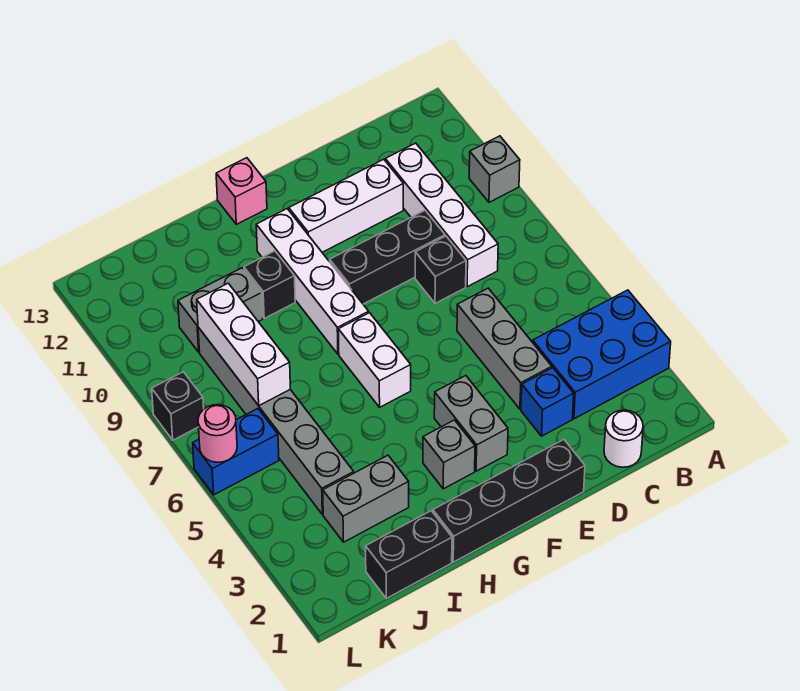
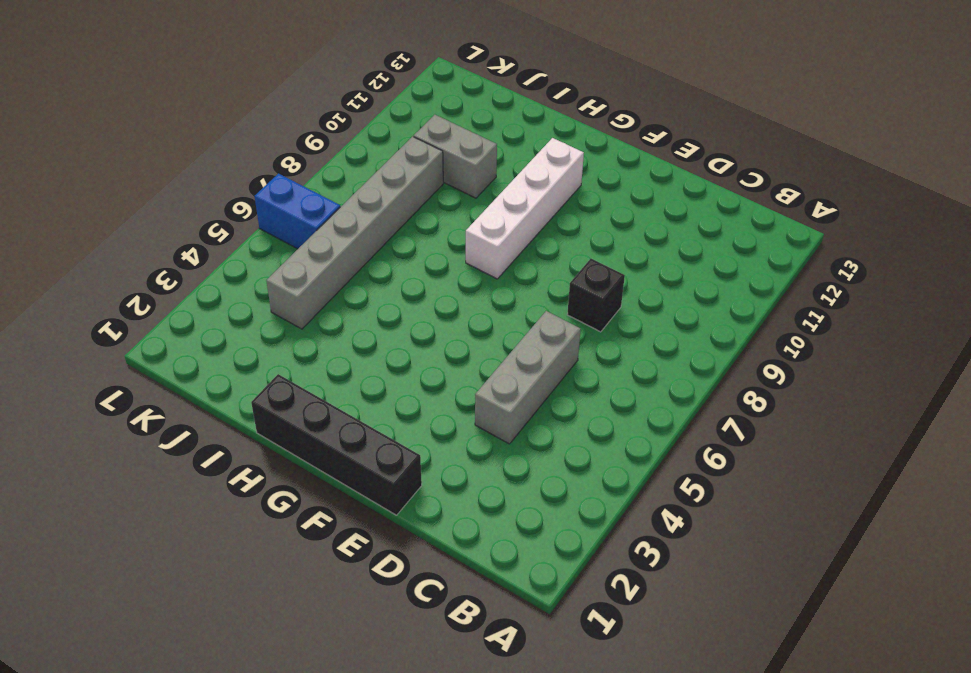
none -> blue brick A3:C4 level 1
none -> grey brick A10 level 1
none -> white round brick C1 level 1

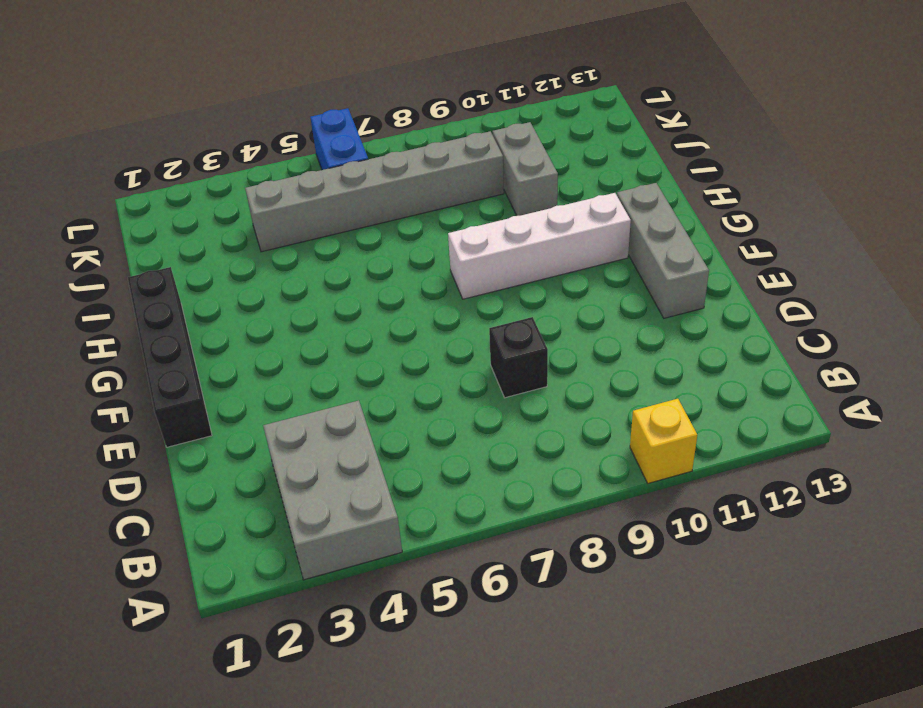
grey brick A3:C4 level 1 -> blue brick A3:C4 level 1
yellow brick A10 level 1 -> grey brick A10 level 1
grey brick E12:G12 level 1 -> grey brick D4:D6 level 1
none -> white round brick C1 level 1
none -> white brick C8:C11 level 1
none -> blue brick D3 level 1

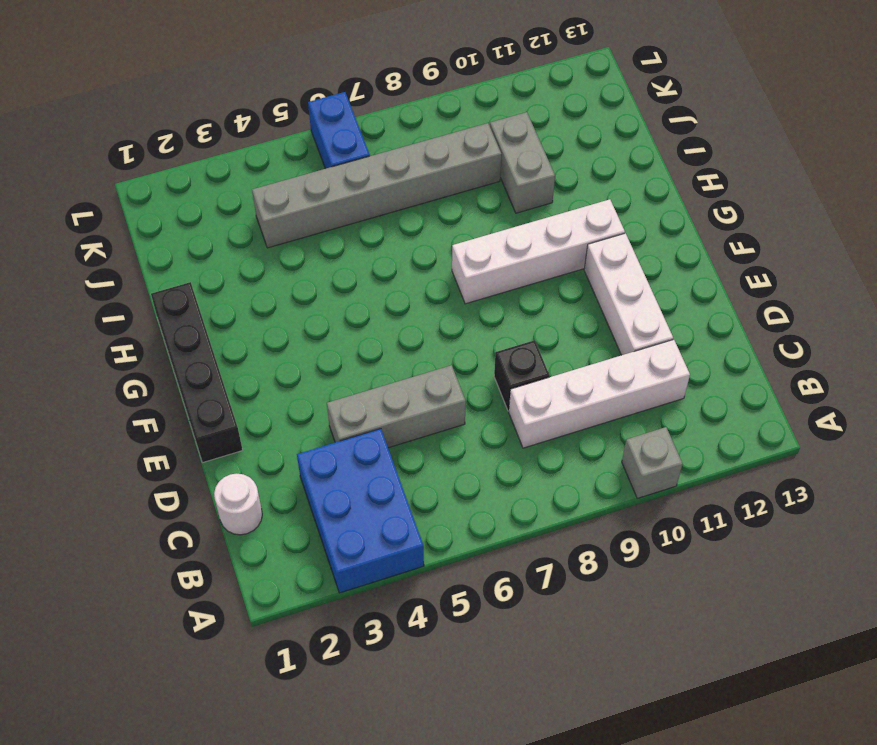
none -> blue brick D3 level 1
none -> black brick D9:F9 level 1
none -> grey brick F3:F4 level 1

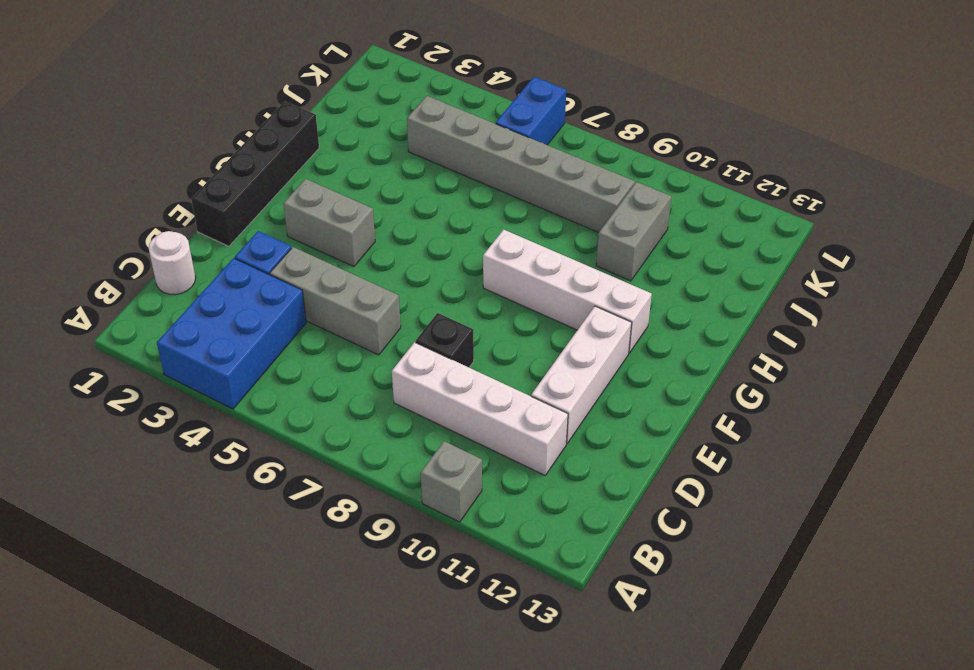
none -> black brick D9:F9 level 1
none -> grey brick G3 level 1
none -> white brick G6:G7 level 1

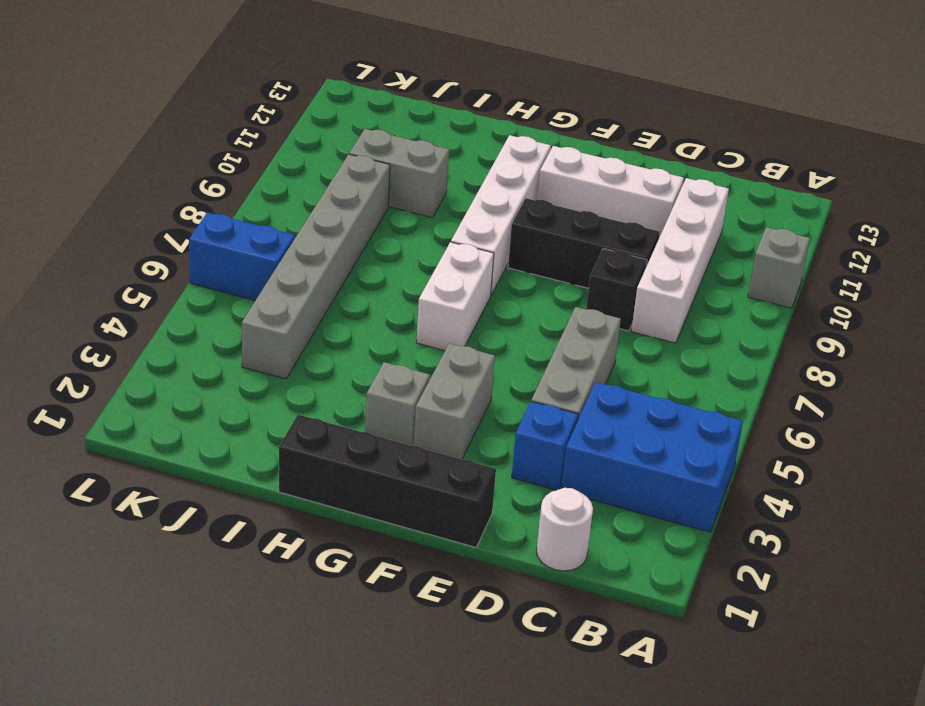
none -> pink brick G13 level 1
none -> black brick H10 level 1
none -> black brick I1:J1 level 1

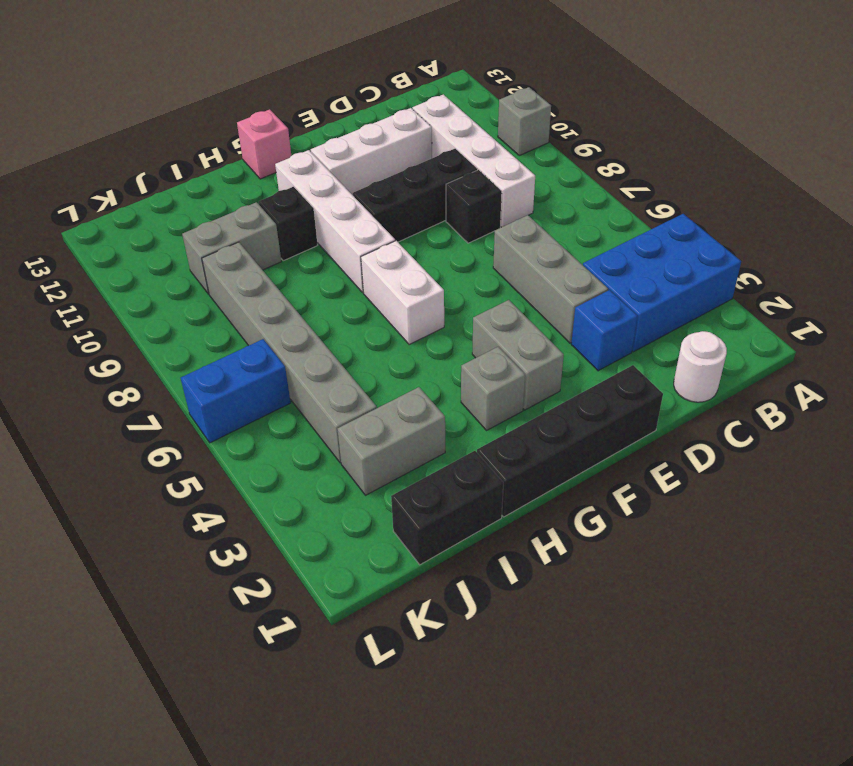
none -> black brick L8 level 1
none -> white brick J7:J9 level 2
none -> pink round brick L6 level 2

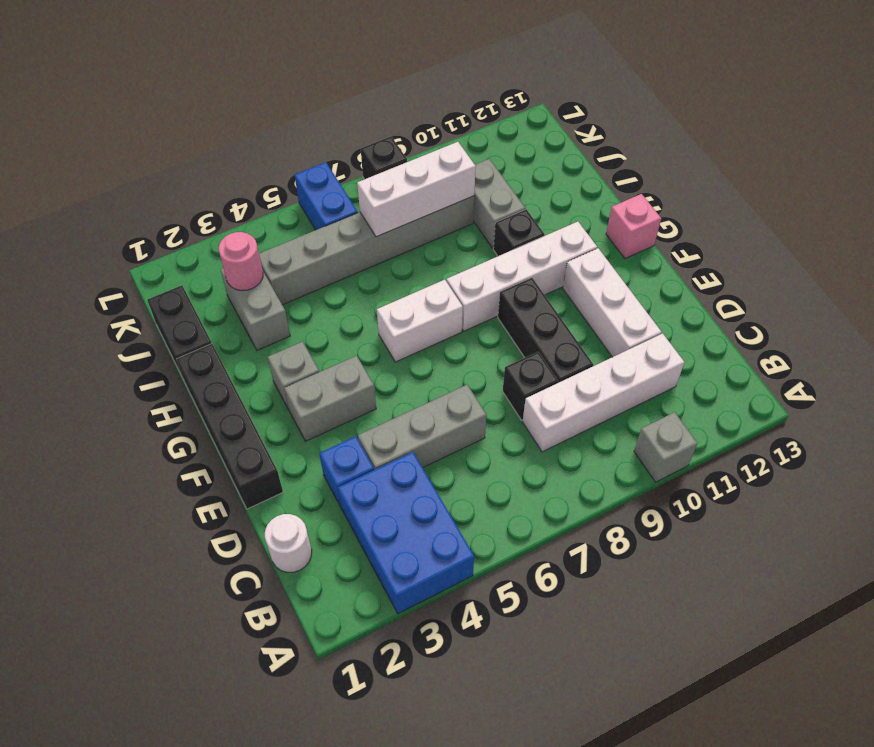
pink round brick J3 level 2 -> pink round brick L6 level 2

